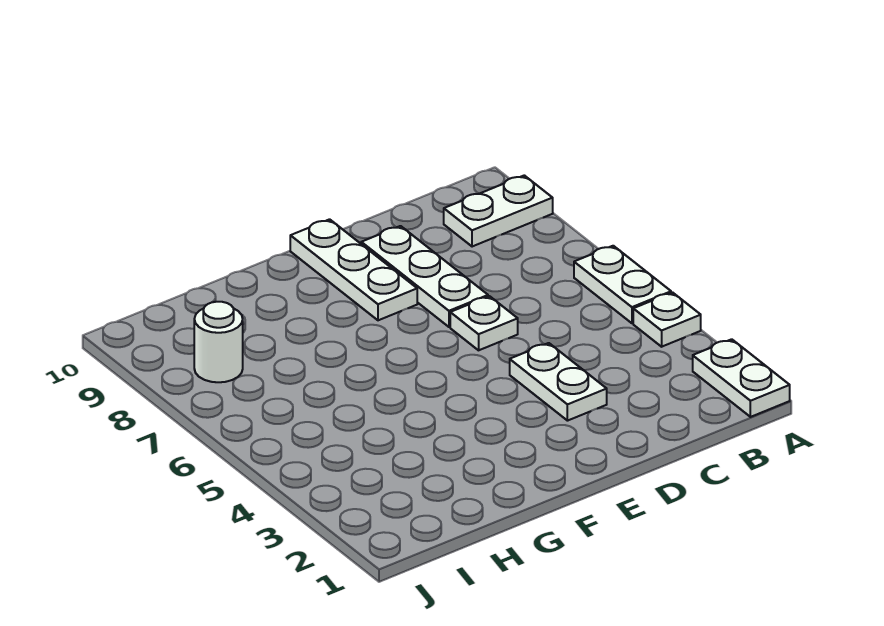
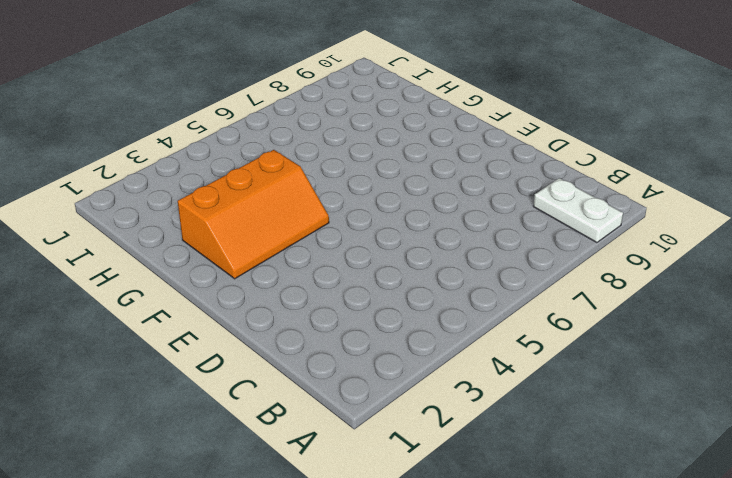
orange slope F2:G4 level 1 top G -> none
none -> white plate A1:A2 level 1
none -> white plate A4 level 1

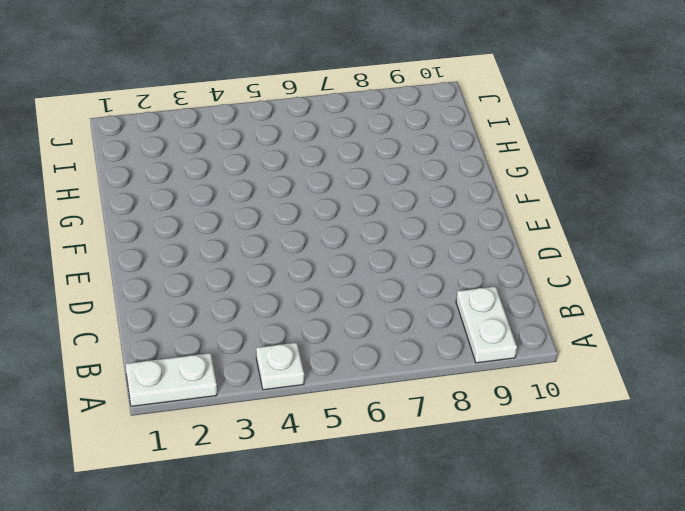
none -> white plate A5:A6 level 1
none -> white plate D3:D4 level 1

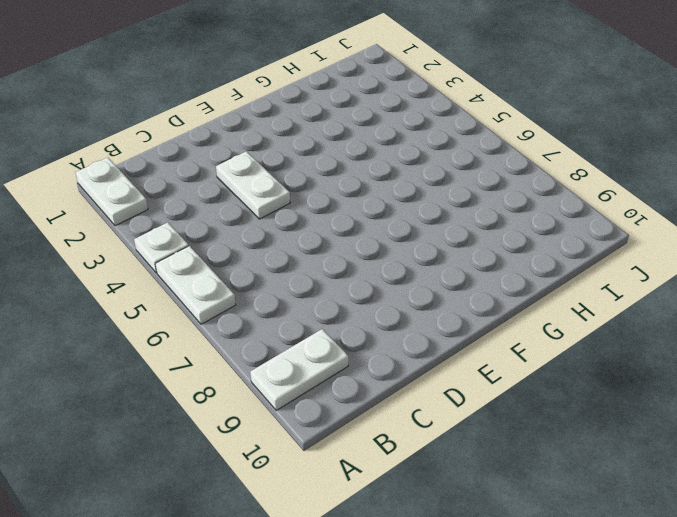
none -> white plate D6 level 1
none -> white plate D7:D9 level 1

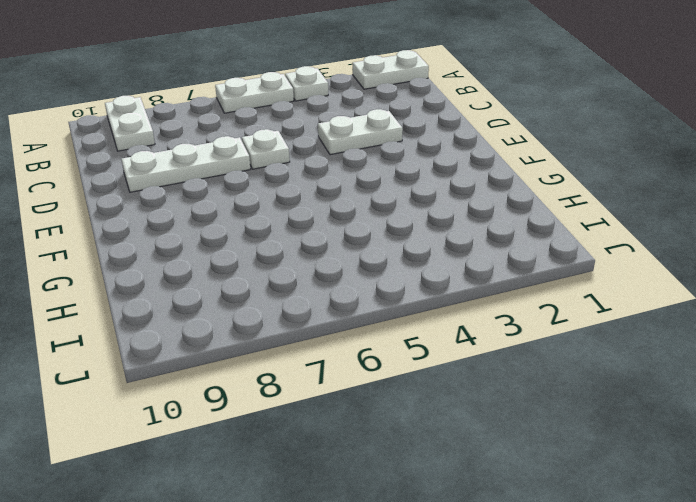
none -> white plate E8:E10 level 1
none -> white round brick I8 level 1

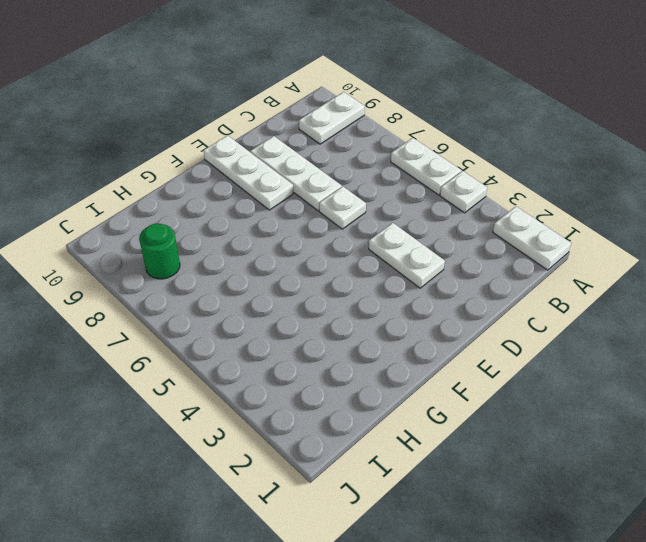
green round brick I8 level 1 -> white round brick I8 level 1

